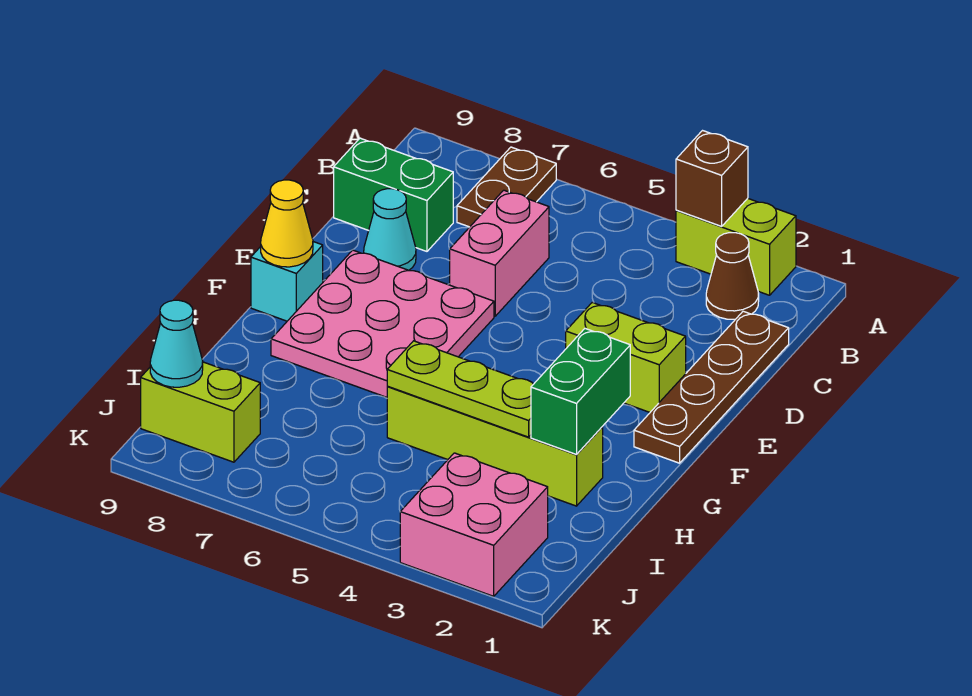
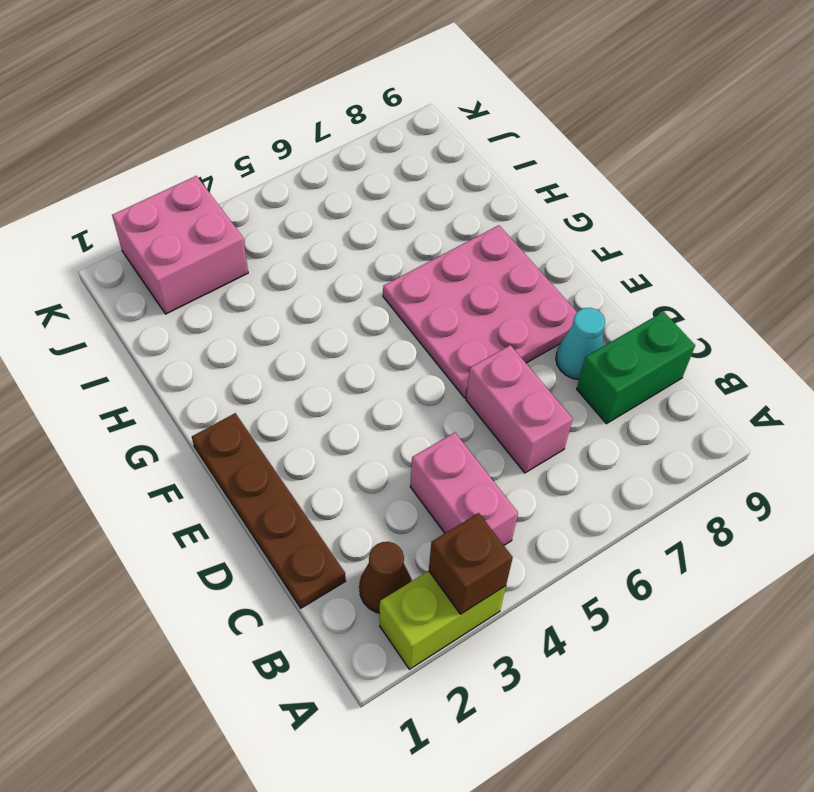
pink brick B4:C4 level 1 -> none
none -> brown plate A7:B7 level 1
none -> lime brick E2:E3 level 1
none -> cyan brick F9 level 1

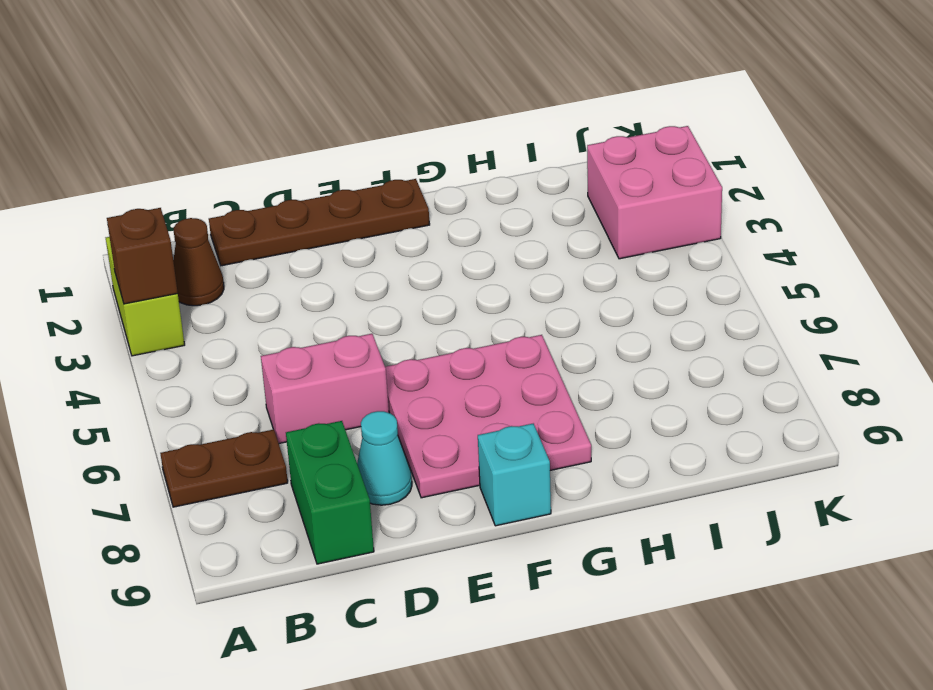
none -> lime brick E2:E3 level 1
none -> lime brick H2:H5 level 1
none -> lime brick J8:J9 level 1

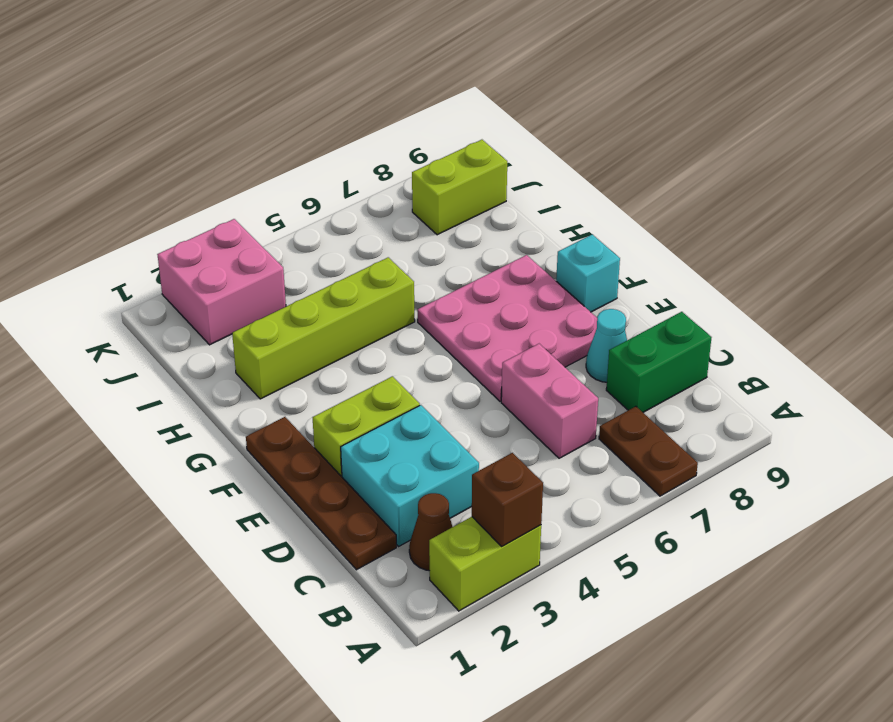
cyan brick C2:D3 level 1 -> none
none -> yellow cone F9 level 2
none -> green brick G2:H2 level 2
none -> lime plate H3:H5 level 2

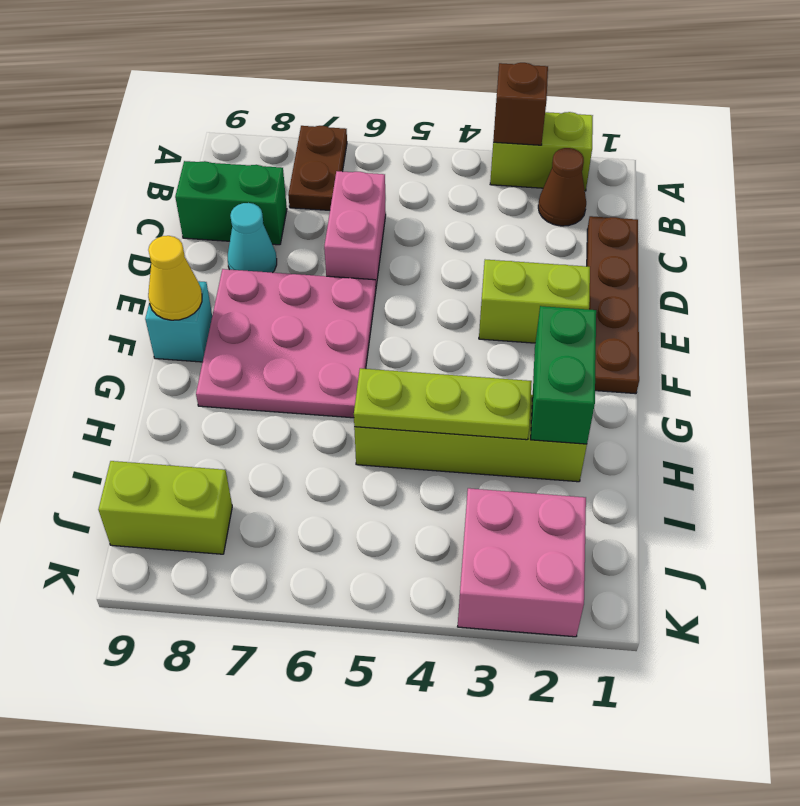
none -> cyan cone J9 level 2

